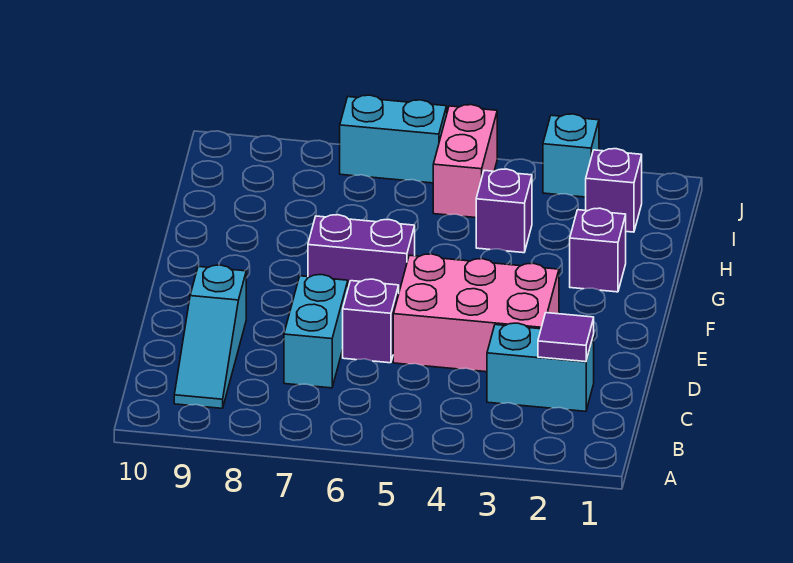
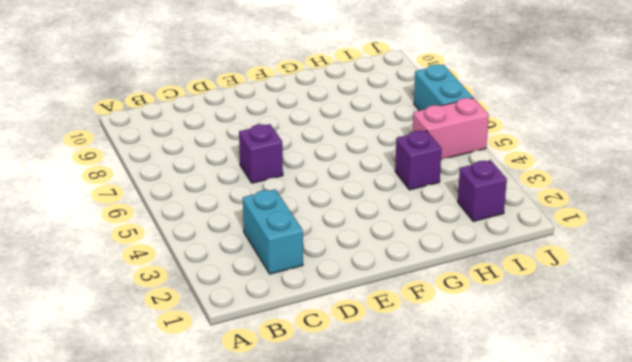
none -> cyan slope B9:D9 level 1 top D
none -> cyan brick C7:D7 level 1
none -> pink brick D3:E5 level 1

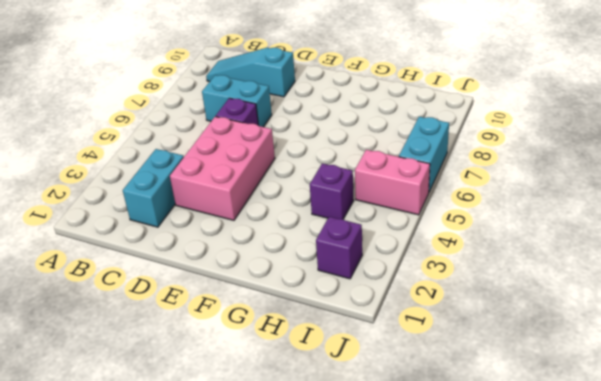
none -> purple brick F6:F7 level 1
none -> purple brick G2 level 1
none -> cyan brick J3 level 1

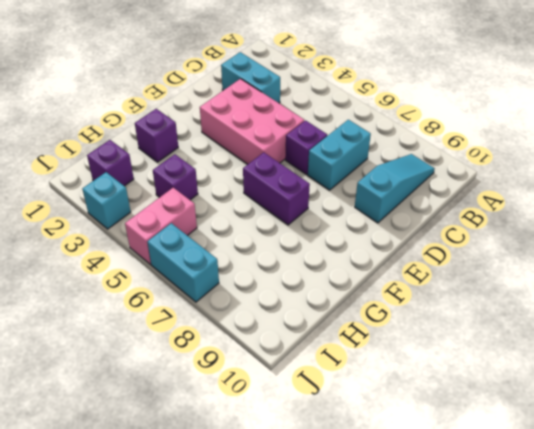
none -> purple tile C2 level 2

